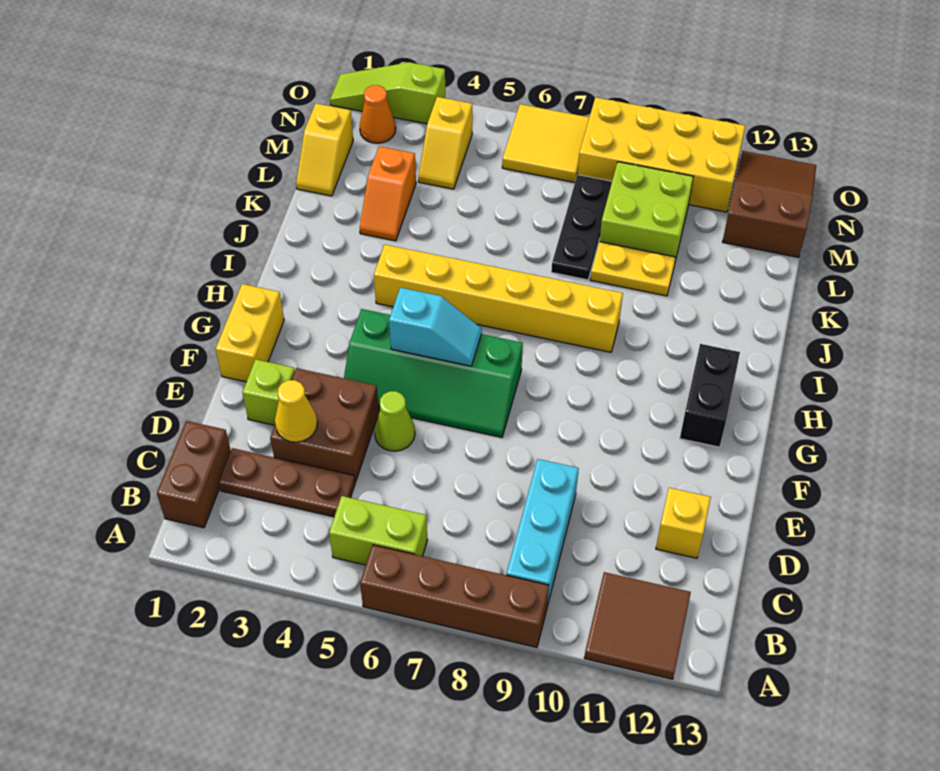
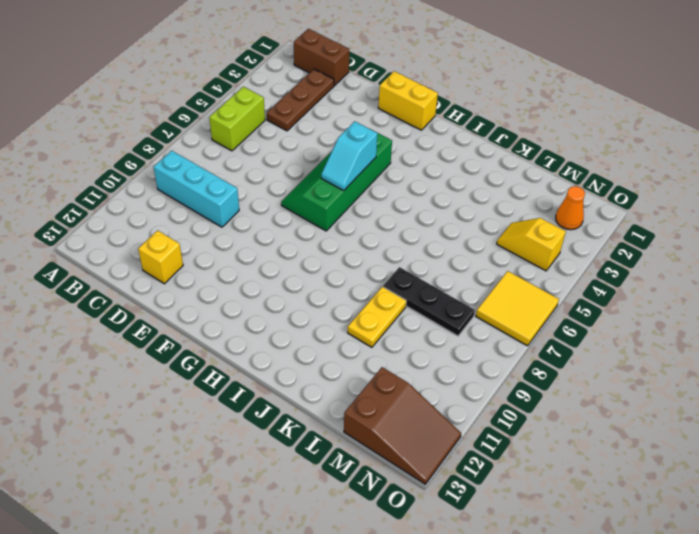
none -> brown brick A6:A9 level 1
none -> brown tile A11:B12 level 1
none -> brown brick D3:E4 level 1

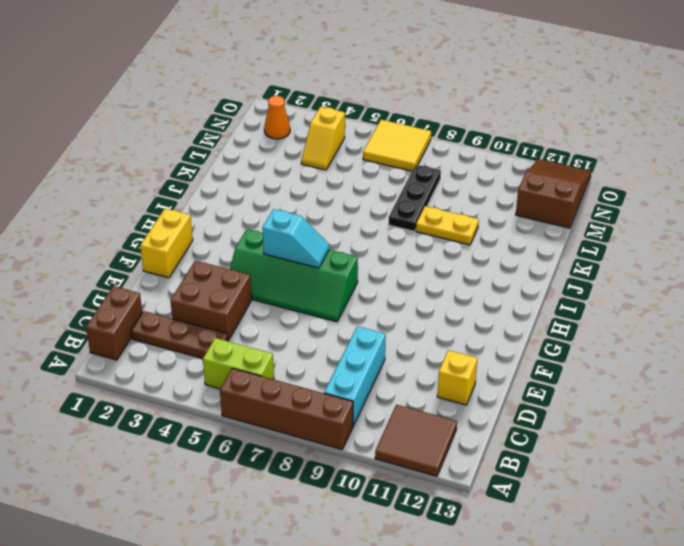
none -> lime brick E2 level 1
none -> lime cone E5 level 1
none -> black brick G12:H12 level 1

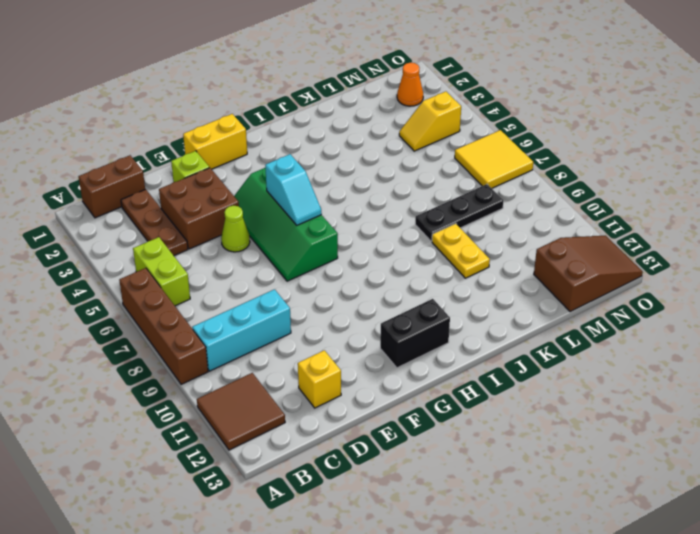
none -> yellow brick I4:I9 level 1
none -> orange slope K3:L3 level 1 top L
none -> yellow slope L1:M1 level 1 top M

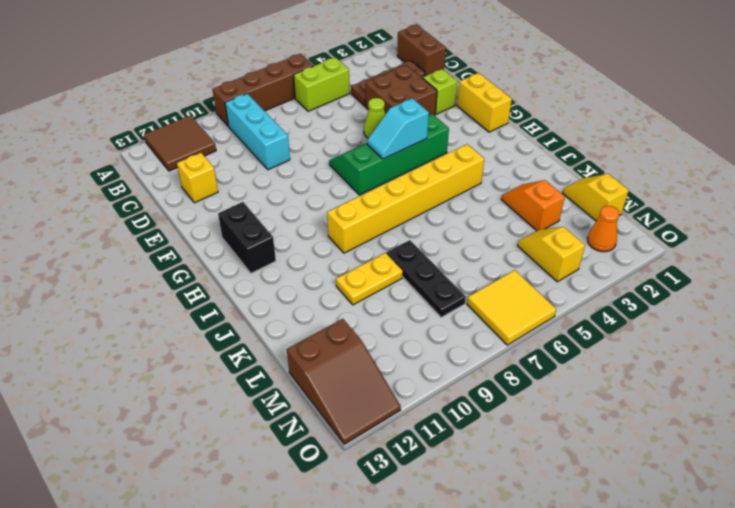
none -> lime brick L9:M10 level 1
none -> yellow brick N8:O11 level 1
none -> lime slope O1:O3 level 1 top 3

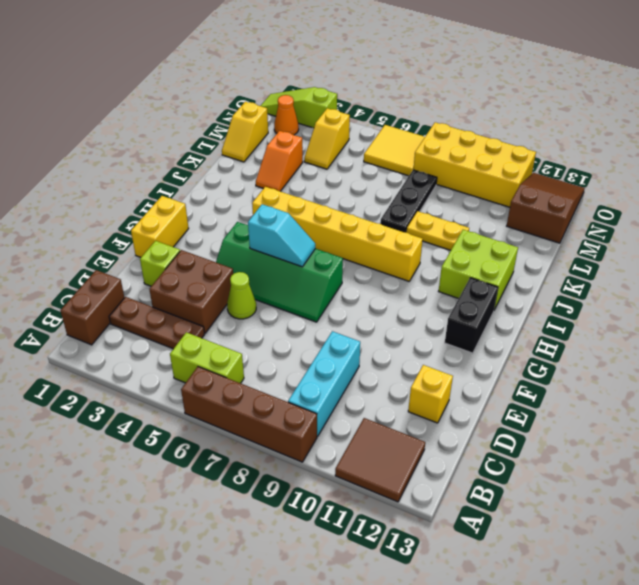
lime brick I11:J12 level 1 -> lime brick L9:M10 level 1
none -> yellow cone D3 level 2

